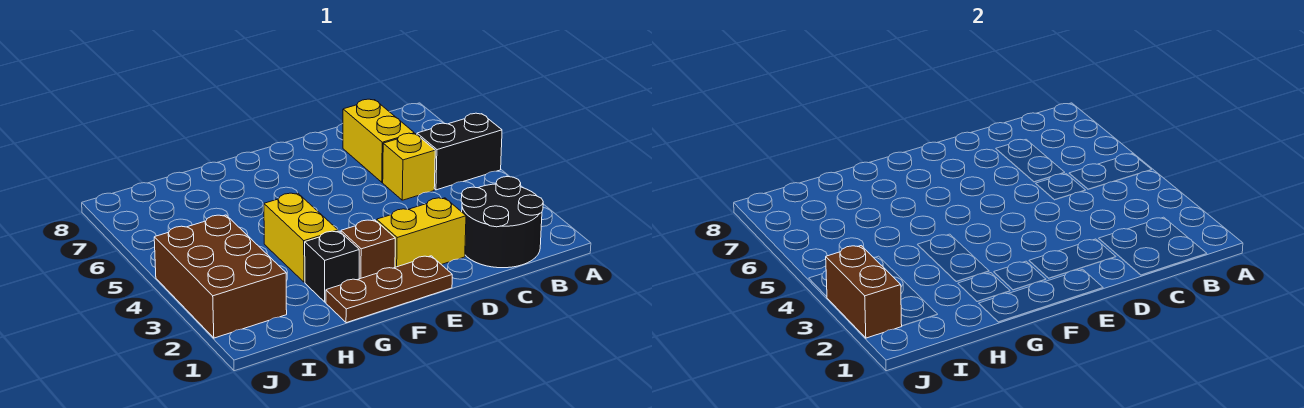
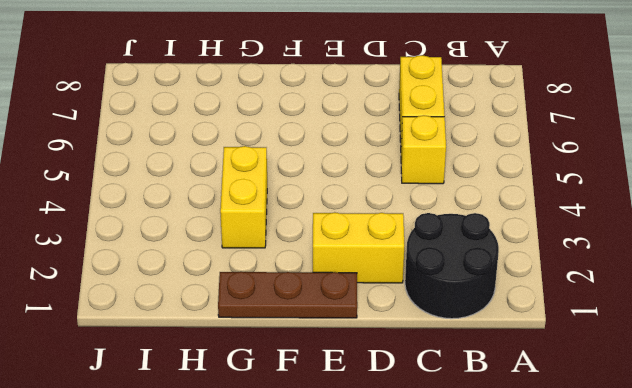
none -> black brick A5:B5 level 1
none -> brown brick F2 level 1

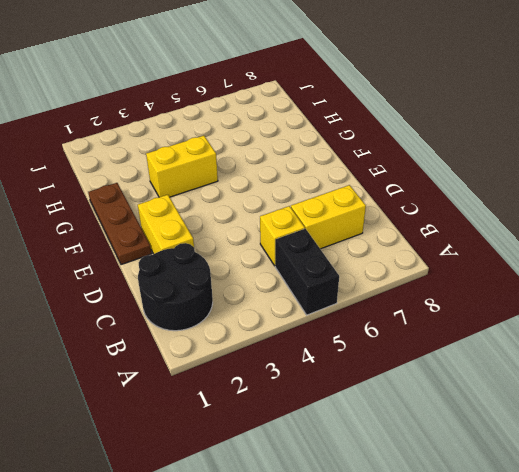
none -> brown brick F2 level 1
none -> black brick G2 level 1

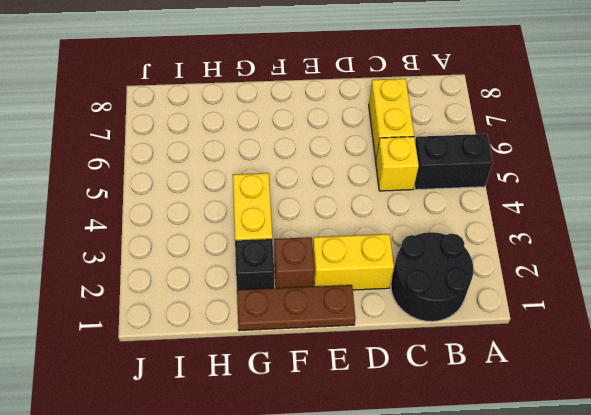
none -> brown brick I2:J4 level 1
none -> brown brick J2:J3 level 2

